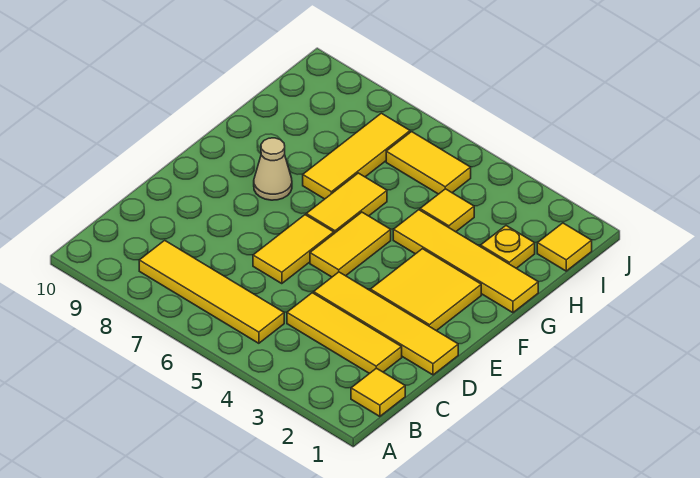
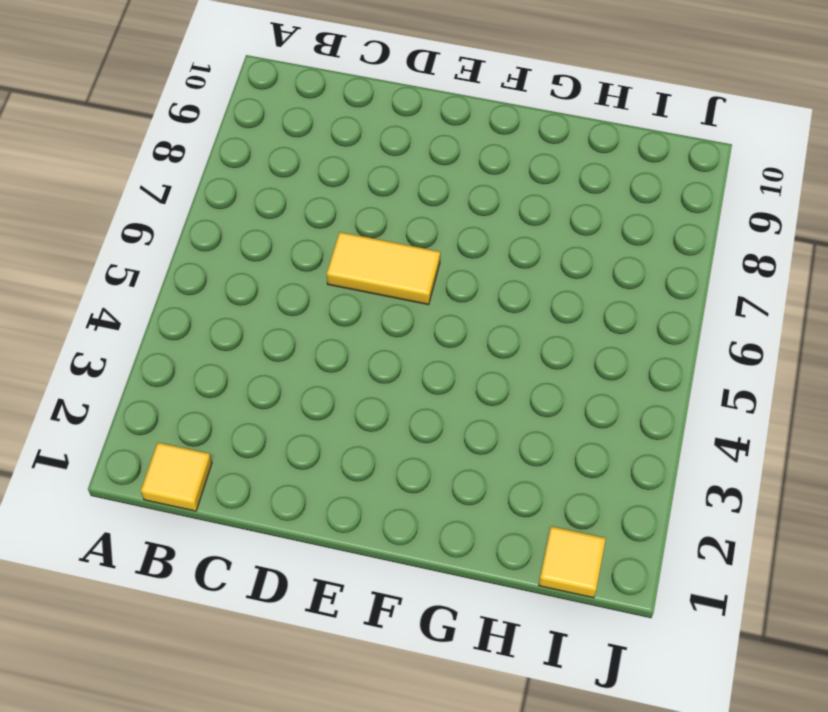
none -> yellow tile B5:B8 level 1
none -> yellow tile C2:C4 level 1
none -> yellow tile D1:D4 level 1

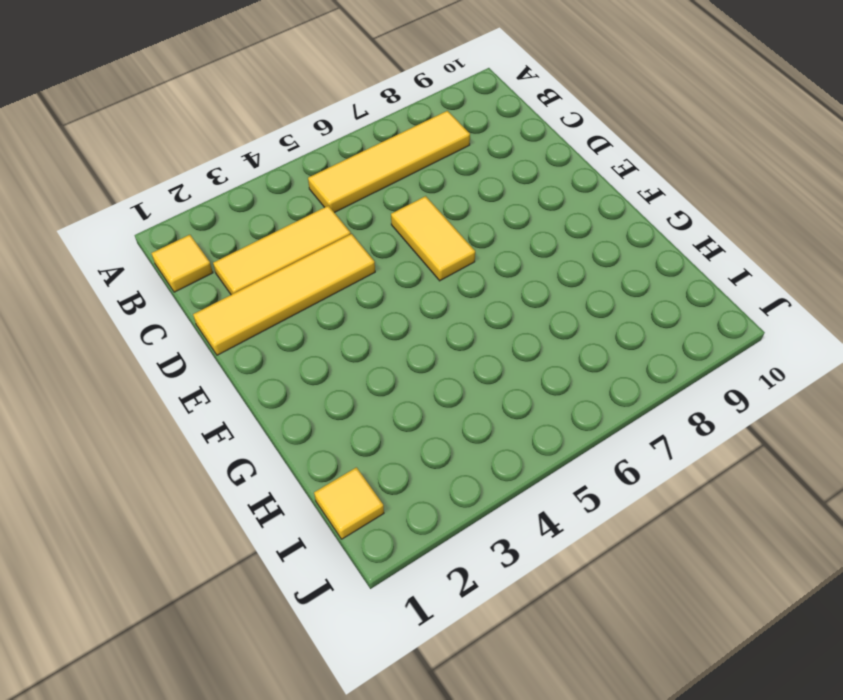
none -> yellow tile E2:F3 level 1
none -> yellow tile E5:F5 level 1
none -> yellow tile F6:G6 level 1

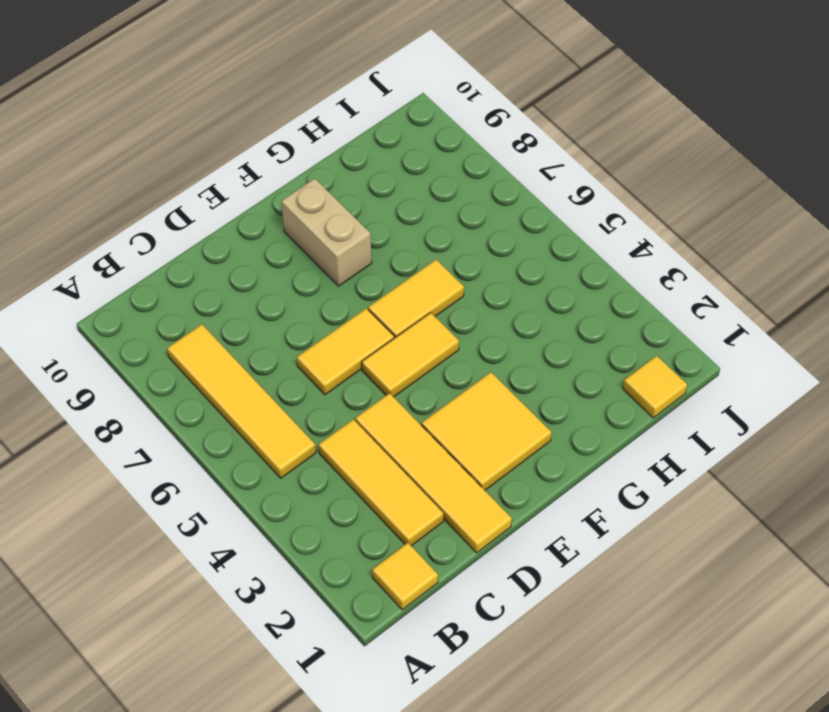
tan brick F8:F9 level 1 -> tan cone F8 level 1
none -> yellow tile G1:G4 level 1
none -> yellow tile G7:I7 level 1
none -> yellow plate H2 level 1

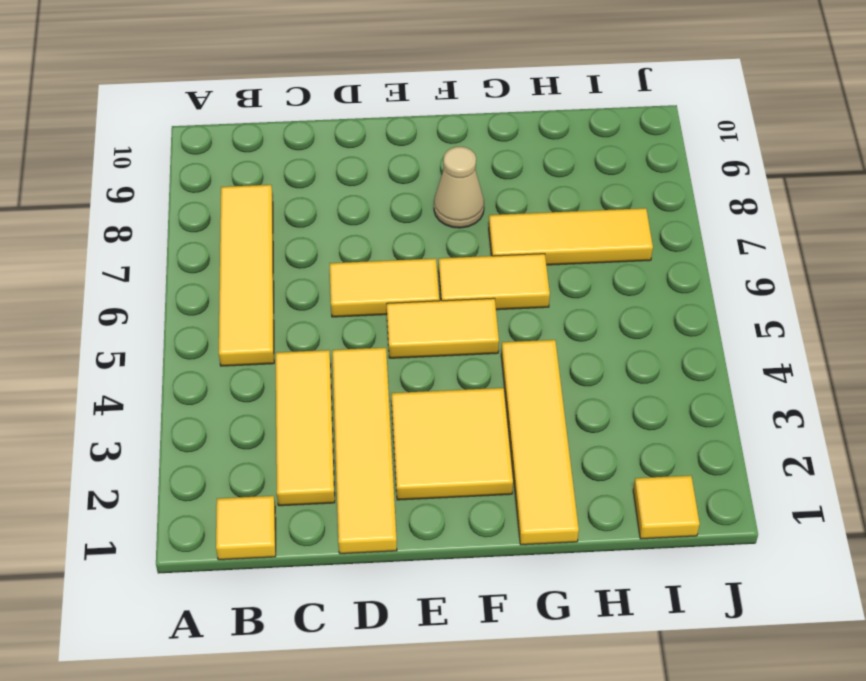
none -> yellow plate H2 level 1
none -> yellow tile H4 level 1
none -> yellow tile I5:I6 level 1

